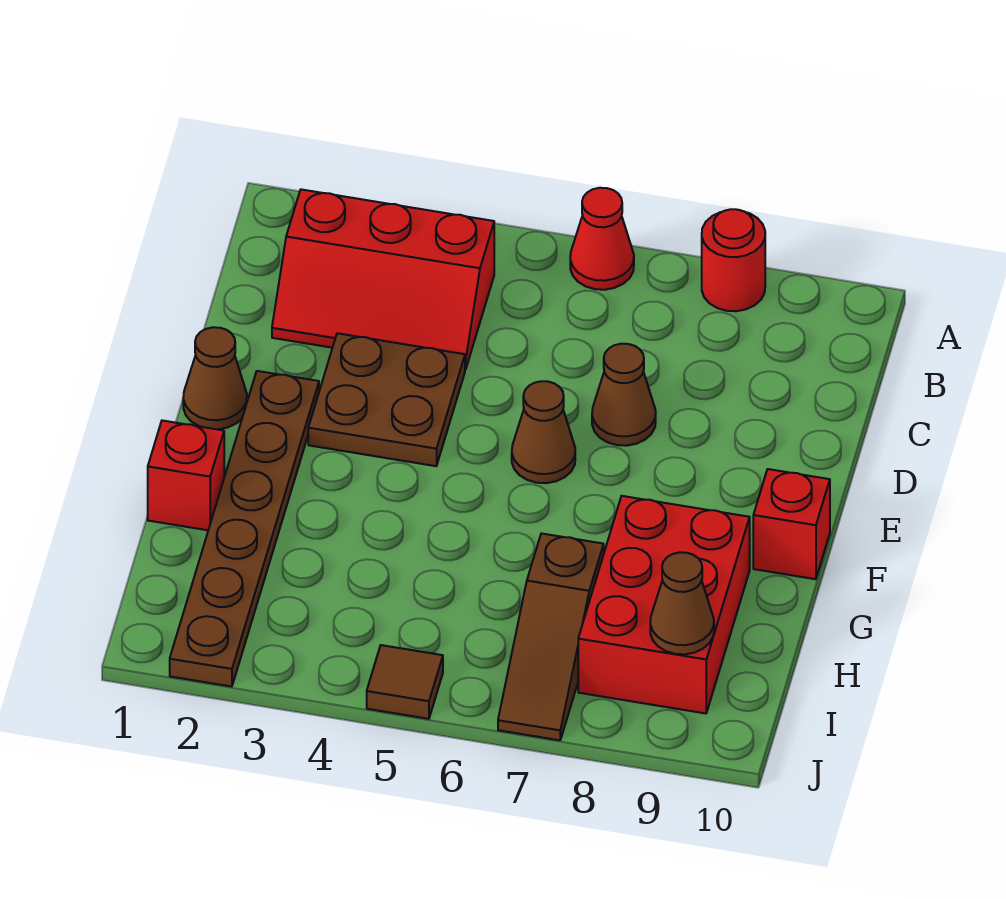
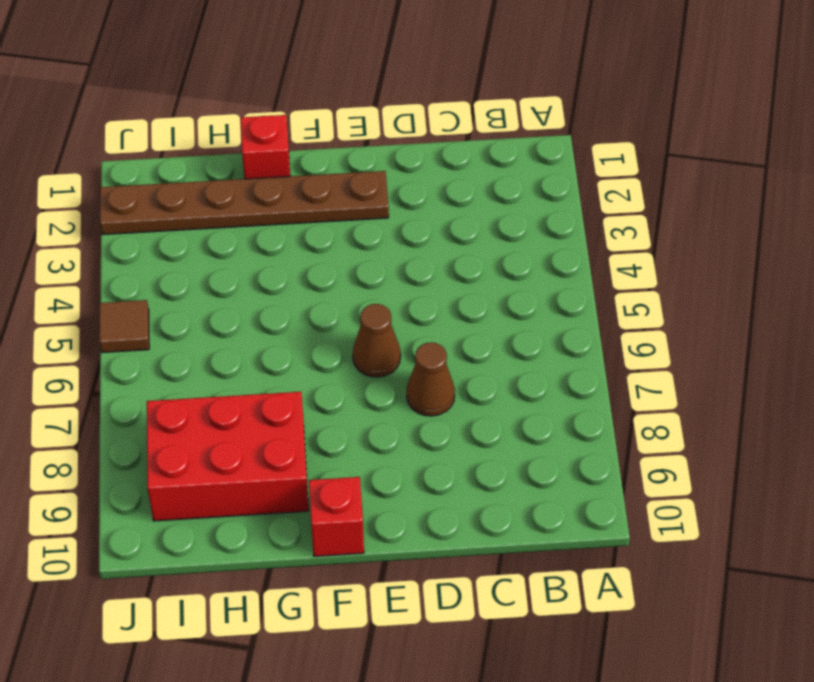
none -> red cone A6 level 1
none -> red round brick A8 level 1
none -> red slope B2:C4 level 1 top B

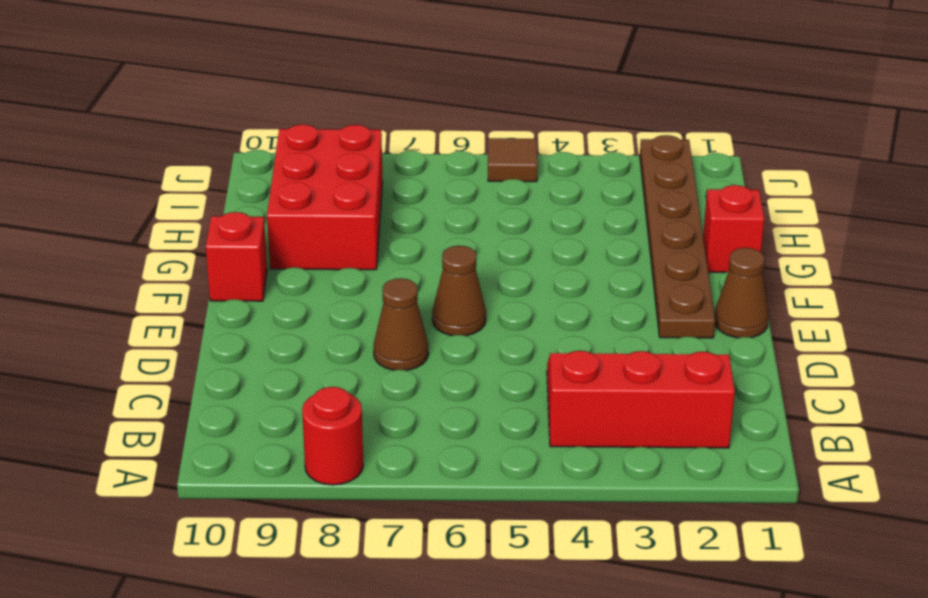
none -> red cone A6 level 1
none -> brown plate D3:E4 level 1
none -> brown slope H7:J7 level 1 top H

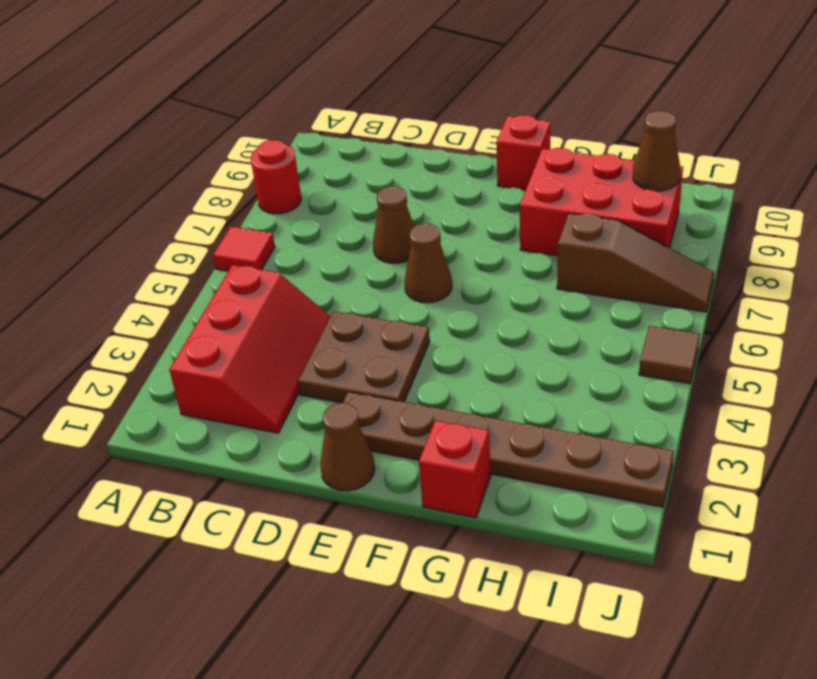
red tile A6 level 1 -> red cone A6 level 1

